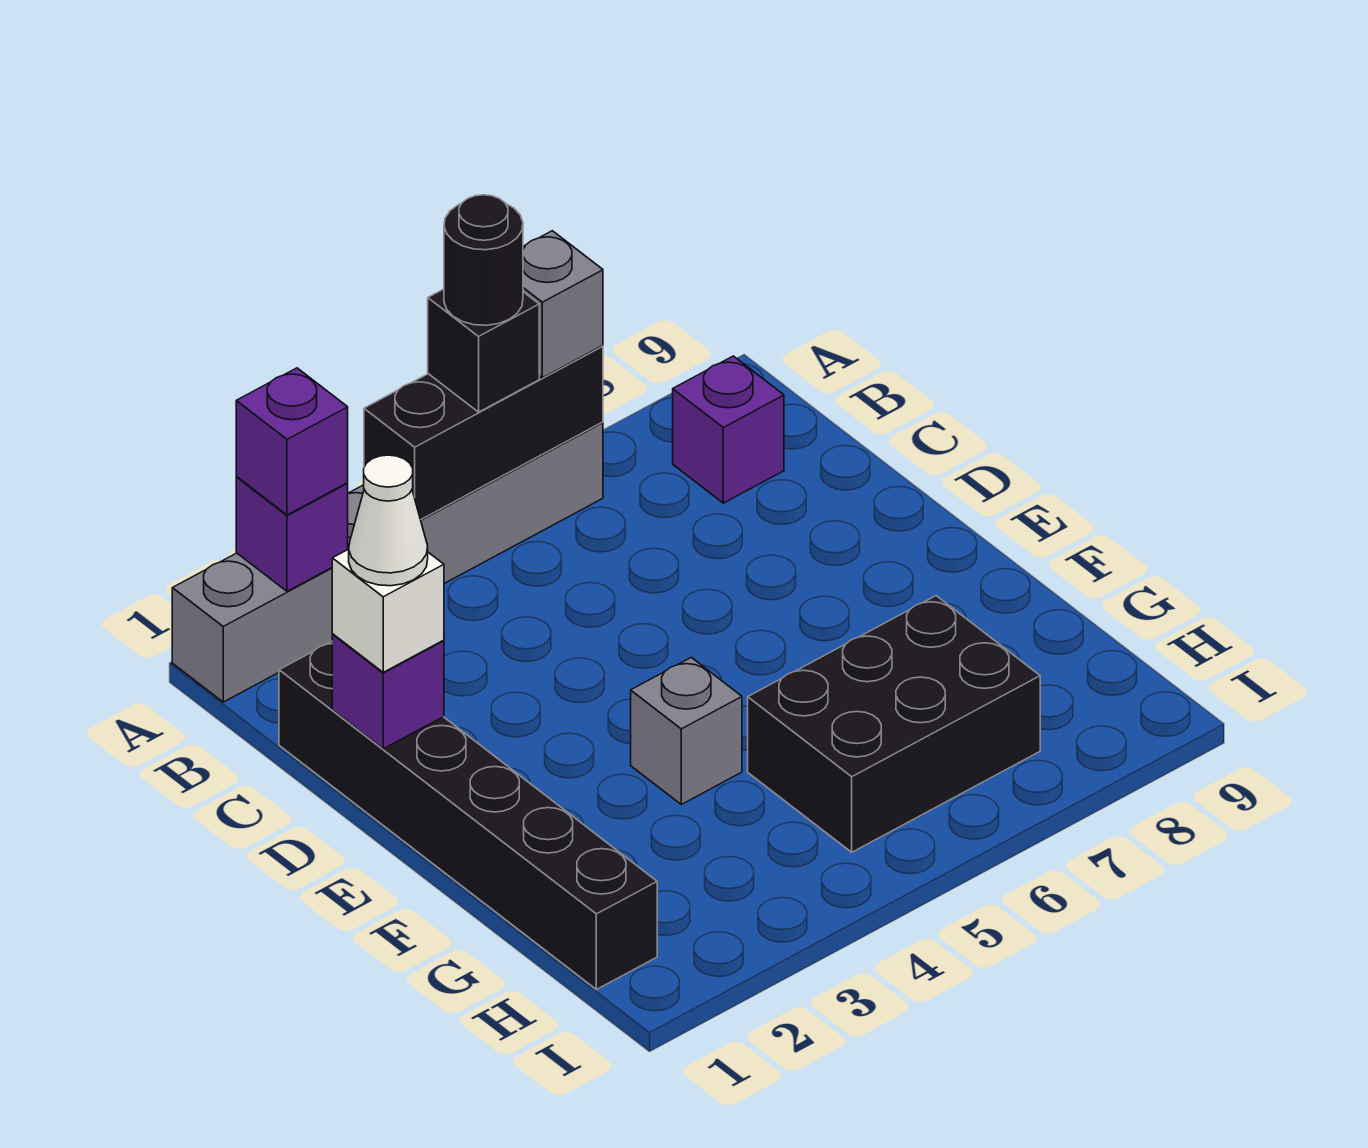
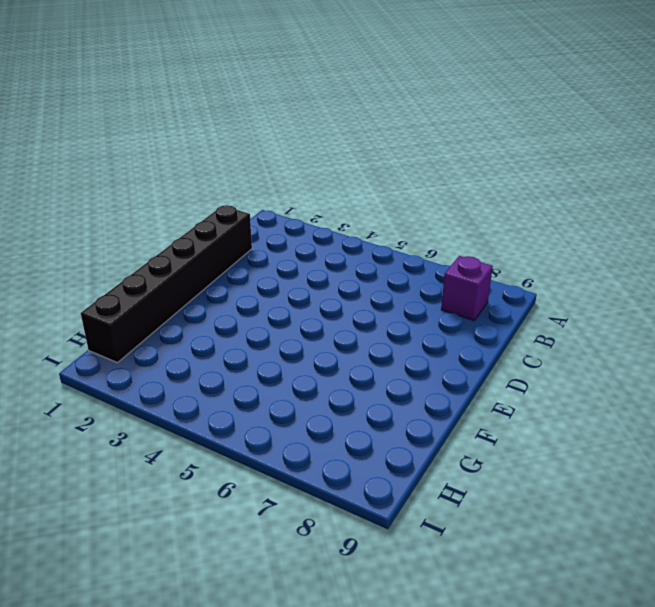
none -> grey brick A1:A6 level 1
none -> grey brick F4 level 1
none -> black brick G5:H7 level 1

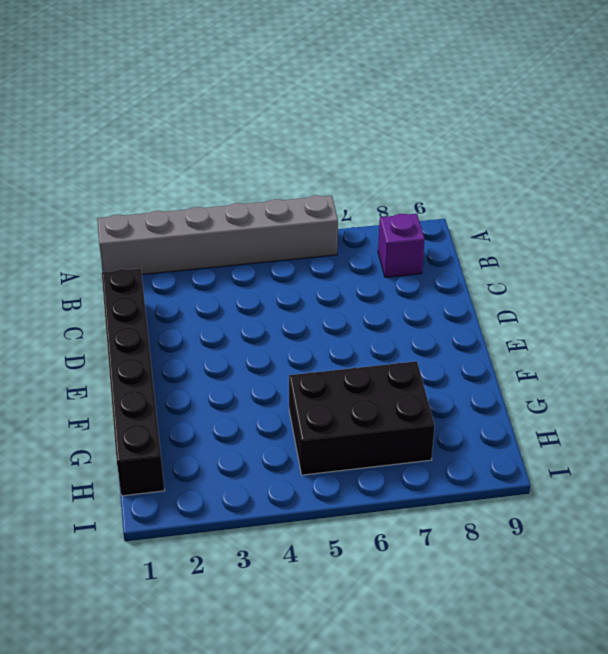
none -> grey brick F4 level 1
none -> purple brick A2 level 2
none -> black brick A4:A6 level 2

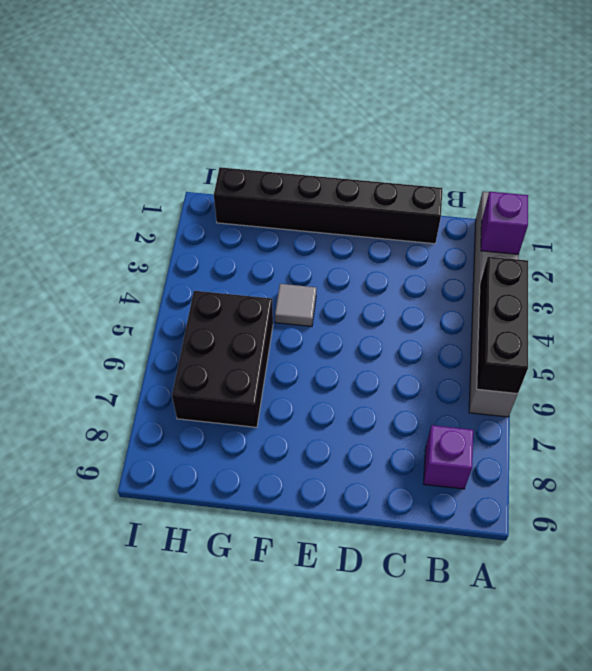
grey tile F4 level 1 -> grey brick F4 level 1
none -> purple brick D1 level 2
none -> purple brick A2 level 3
none -> black brick A5 level 3

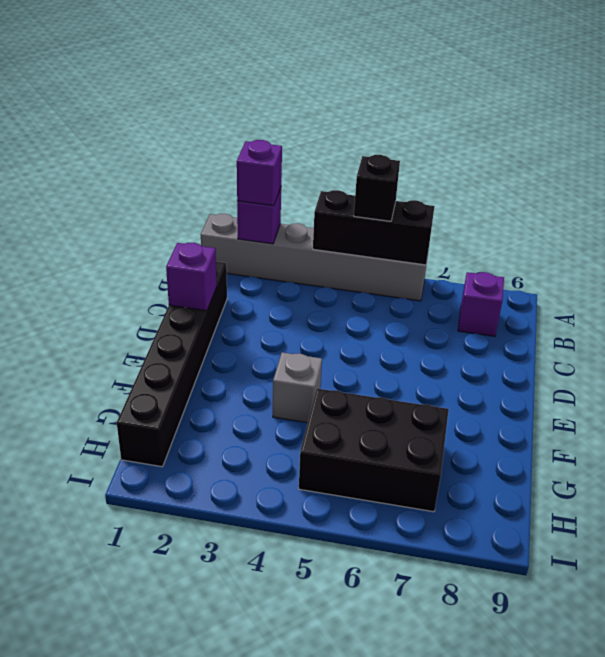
none -> grey brick A6 level 3
none -> white brick D1 level 3
none -> black round brick A5 level 4

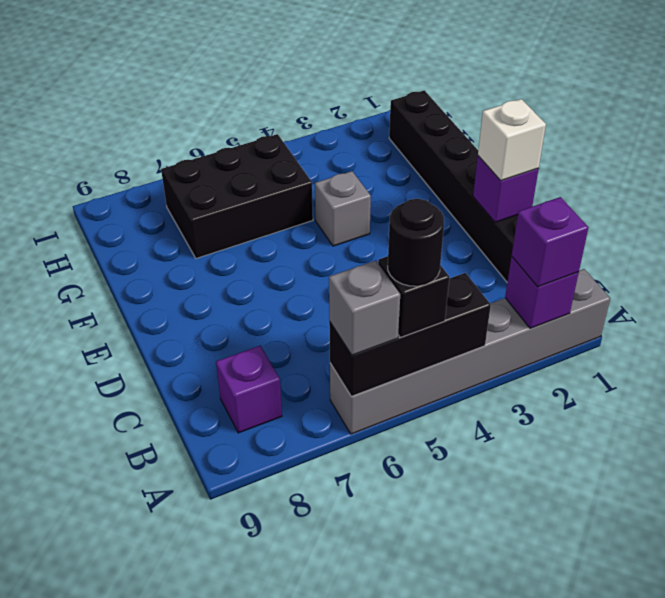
none -> white cone D1 level 4

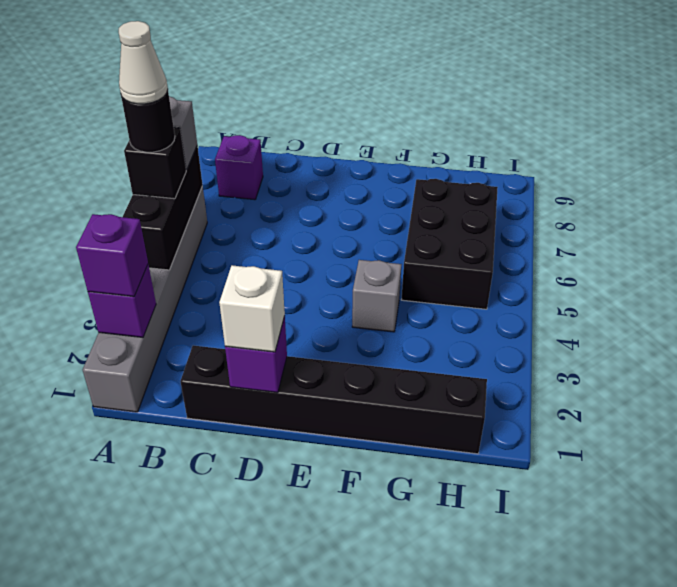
white cone A5 level 5 -> white cone D1 level 4

